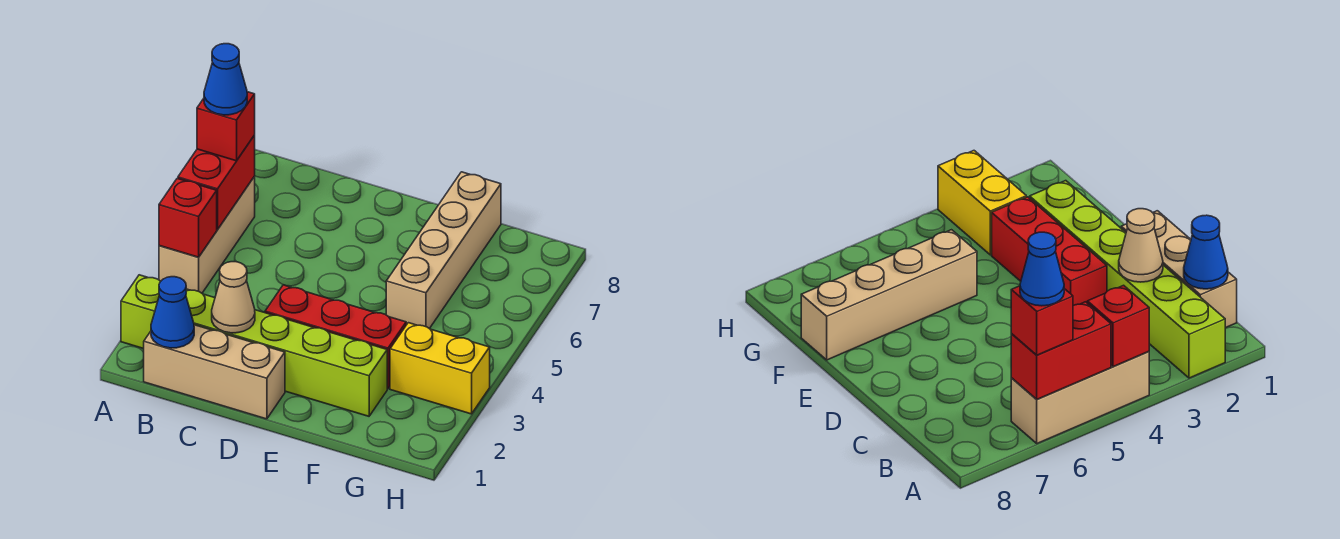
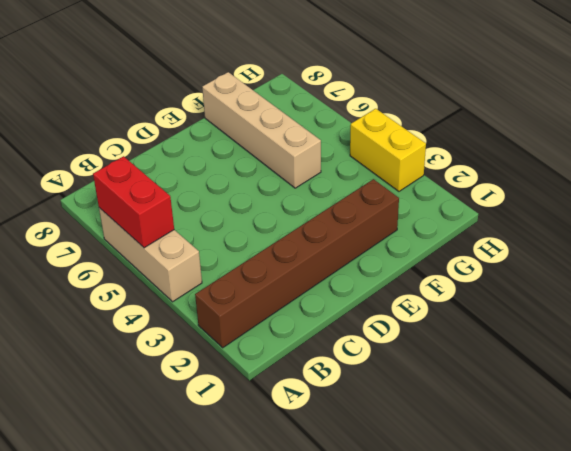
brown brick A2:F2 level 1 -> lime brick A2:F2 level 1
yellow brick H3:H4 level 1 -> yellow brick G3:H3 level 1
none -> tan brick B1:D1 level 1
none -> red brick D3:F3 level 1
none -> red brick A4 level 2

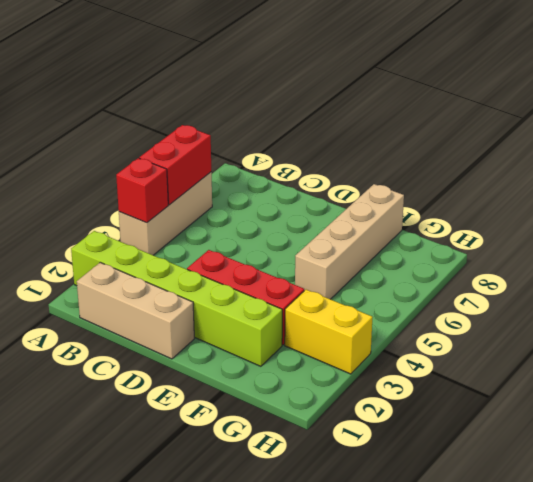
none -> blue cone B1 level 2
none -> tan cone C2 level 2
none -> red brick A6 level 3

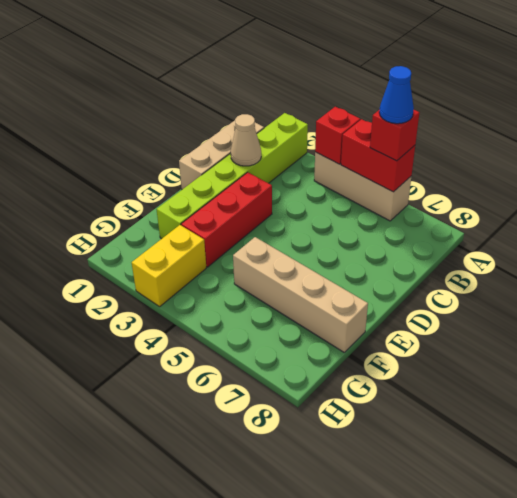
none -> blue cone B1 level 2

